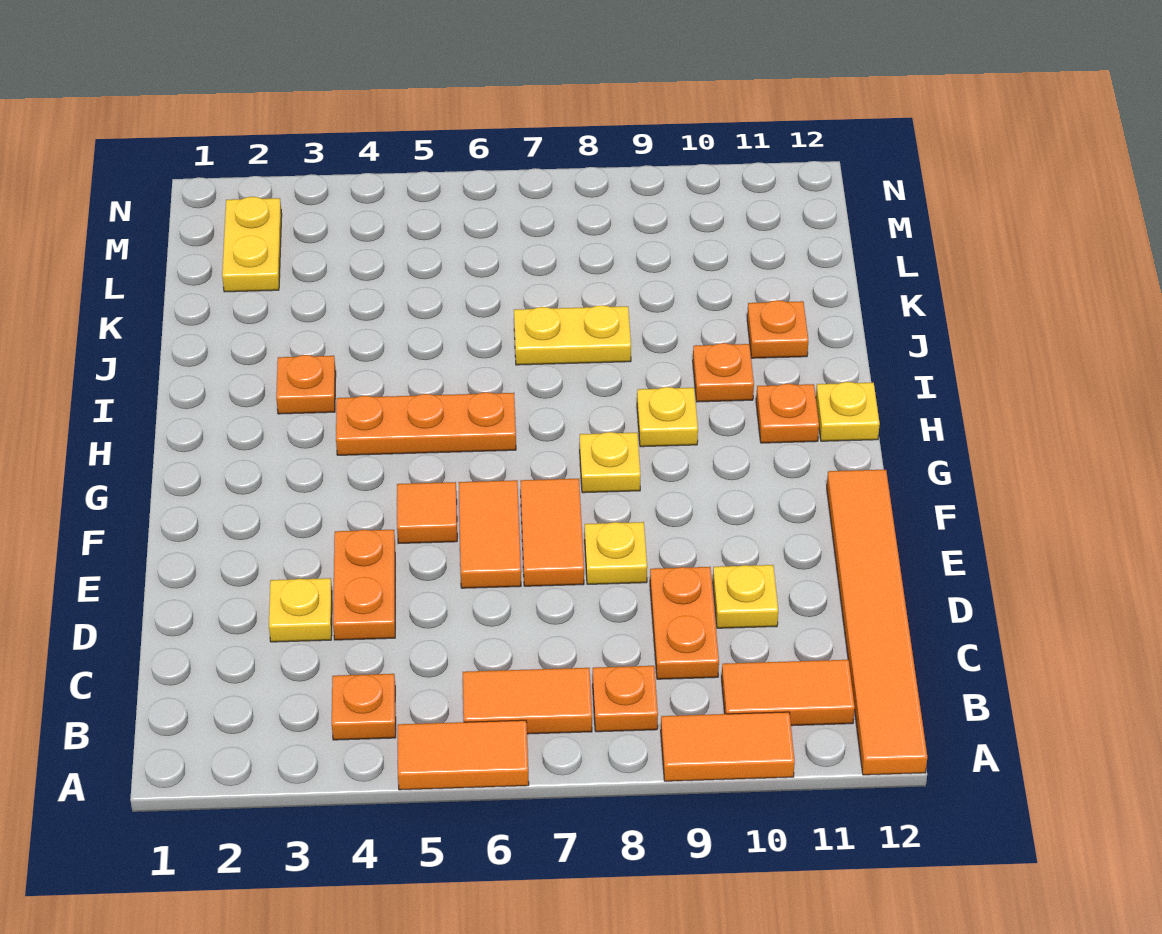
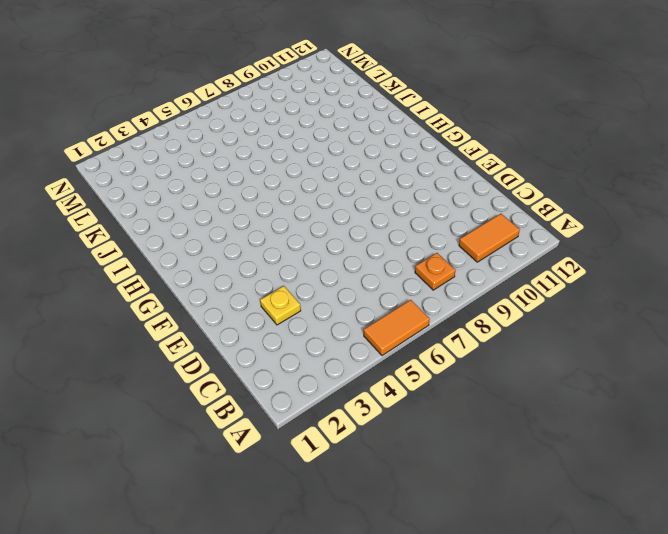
none -> orange tile A9:A10 level 1
none -> orange tile A12:F12 level 1
none -> orange plate B4 level 1

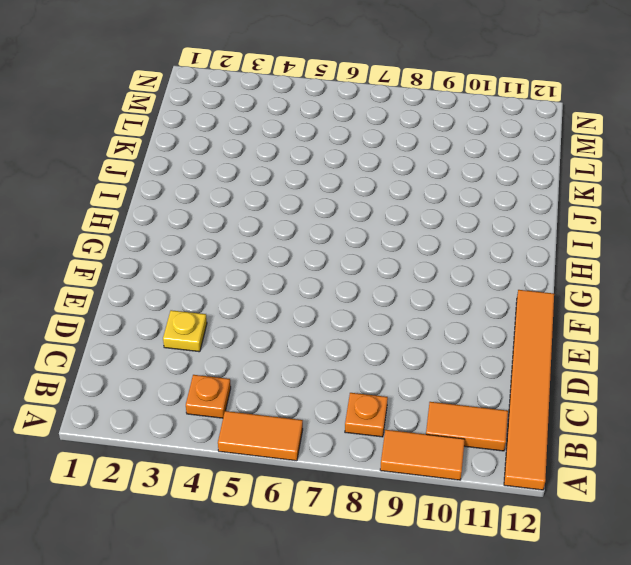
none -> orange tile B6:B7 level 1
none -> orange plate C9:D9 level 1
none -> orange plate D4:E4 level 1

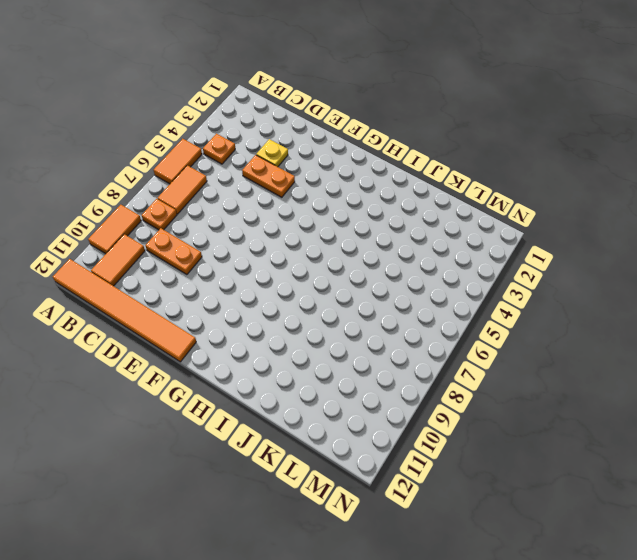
none -> yellow plate D10 level 1
none -> orange tile E6:F6 level 1
none -> orange tile E7:F7 level 1

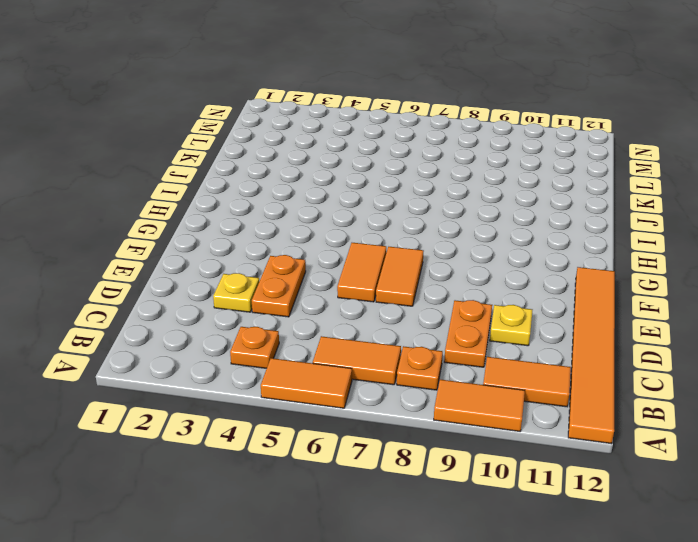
none -> yellow plate E8 level 1
none -> orange tile F5 level 1
none -> yellow plate G8 level 1

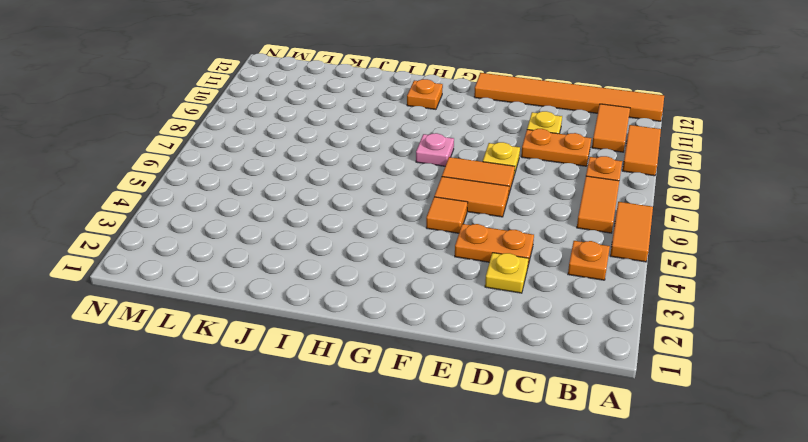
pink plate G8 level 1 -> yellow plate G8 level 1
none -> orange plate H4:H6 level 1
none -> yellow plate H9 level 1
none -> yellow plate H12 level 1

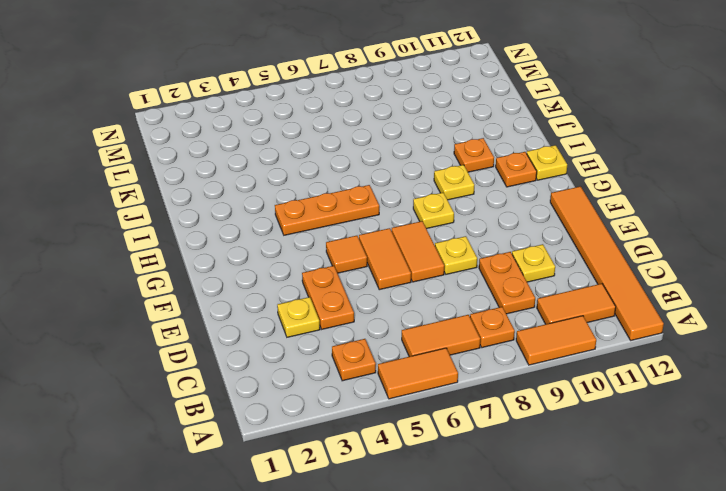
none -> orange plate I3 level 1
none -> yellow plate J7:J8 level 1
none -> orange plate J11 level 1

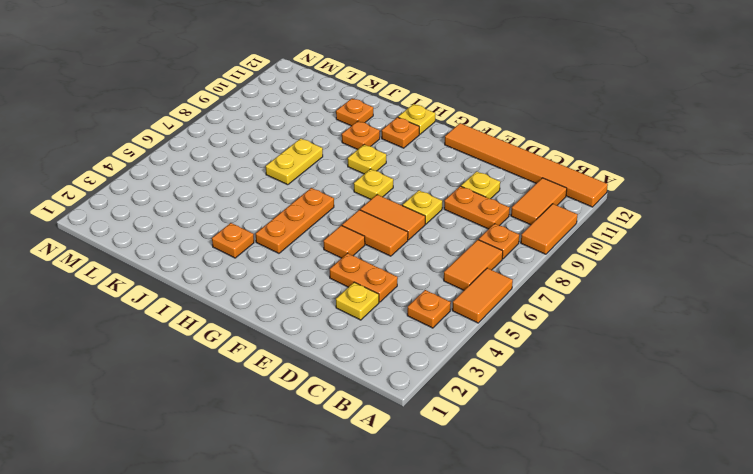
none -> yellow plate L2:M2 level 1

